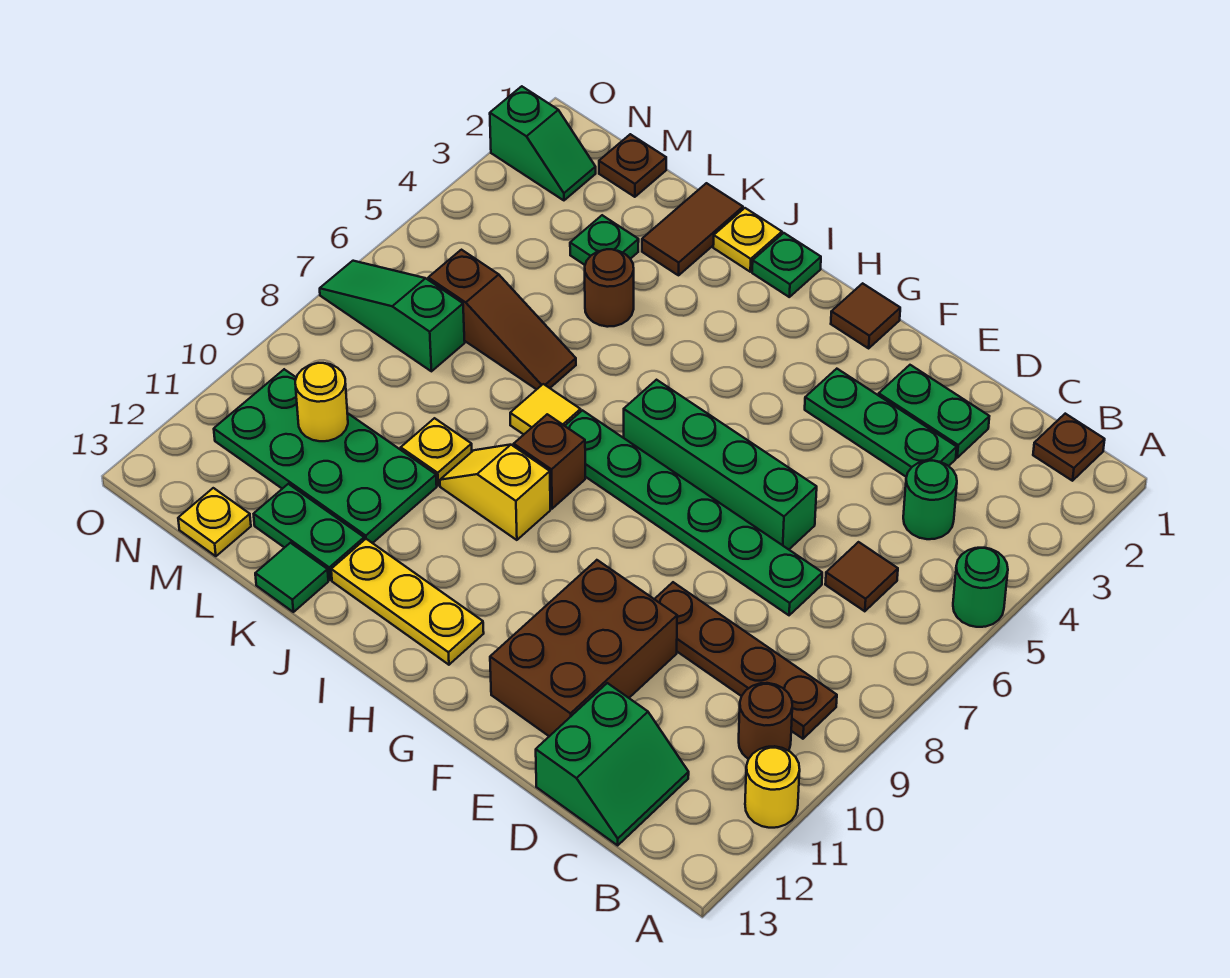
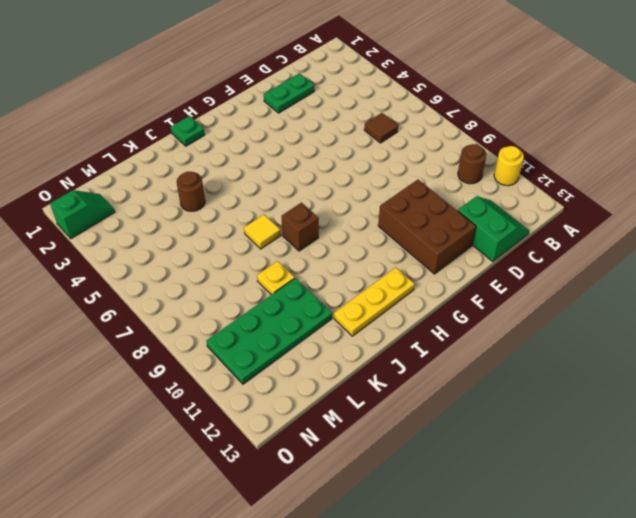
none -> green round brick A5 level 1
none -> brown plate B1 level 1
none -> brown plate B9:E9 level 1
none -> green round brick C4 level 1

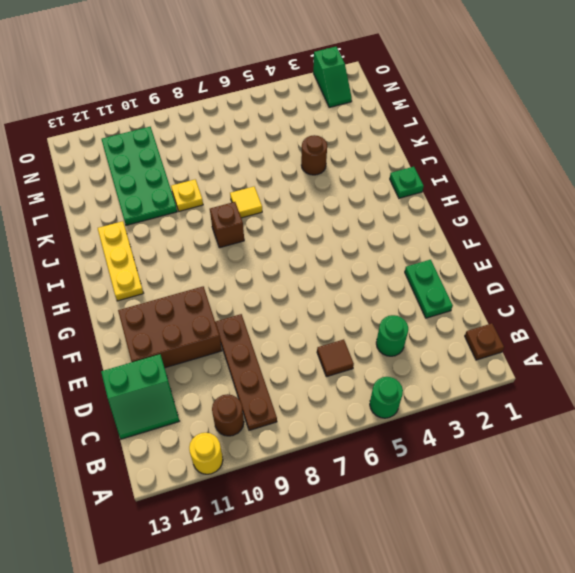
none -> green plate D3:F3 level 1
none -> green plate D7:I7 level 1
none -> green brick E6:H6 level 1
none -> brown tile G1 level 1

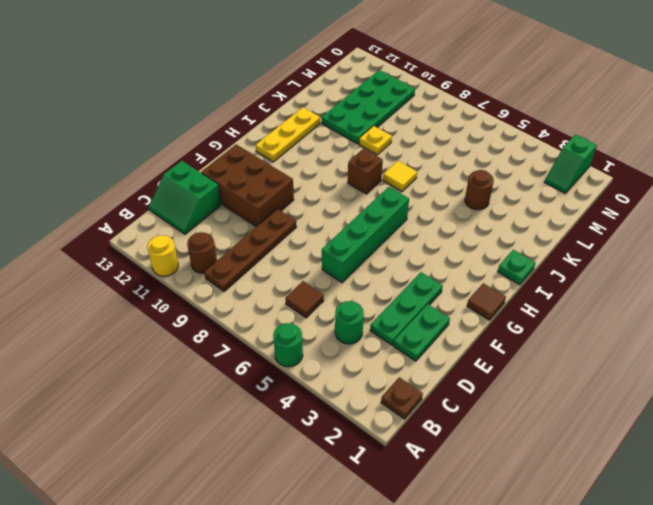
none -> green plate D7:I7 level 1
none -> yellow slope I9:J9 level 1 top I
none -> yellow plate J1 level 1
none -> brown tile K1:K2 level 1

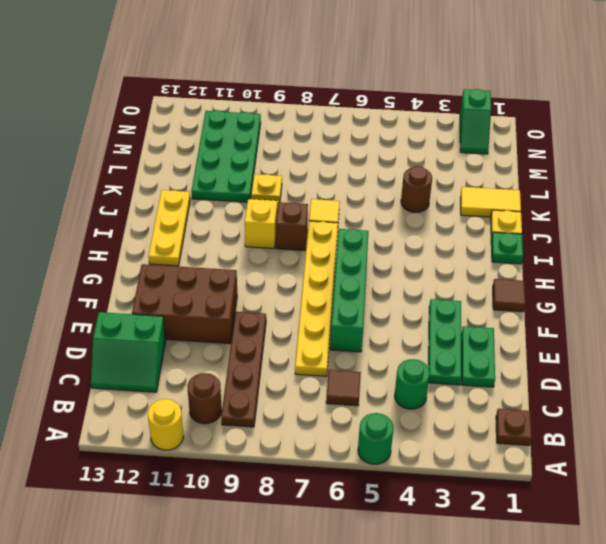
yellow plate D7:I7 level 1 -> green plate D7:I7 level 1
yellow tile K1:K2 level 1 -> brown tile K1:K2 level 1
none -> brown slope K6:M6 level 1 top M
none -> green plate K12:L12 level 1
none -> green tile K13 level 1
none -> green plate L3 level 1

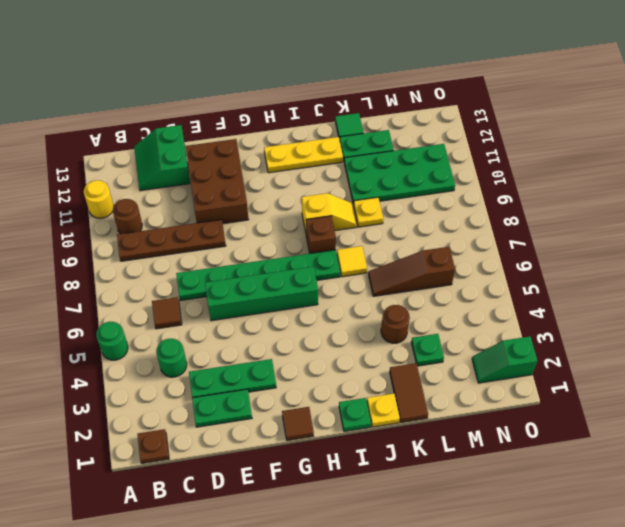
none -> brown plate M1 level 1
none -> green slope M7:O7 level 1 top M
none -> yellow plate M13 level 1
none -> yellow round brick M10 level 2

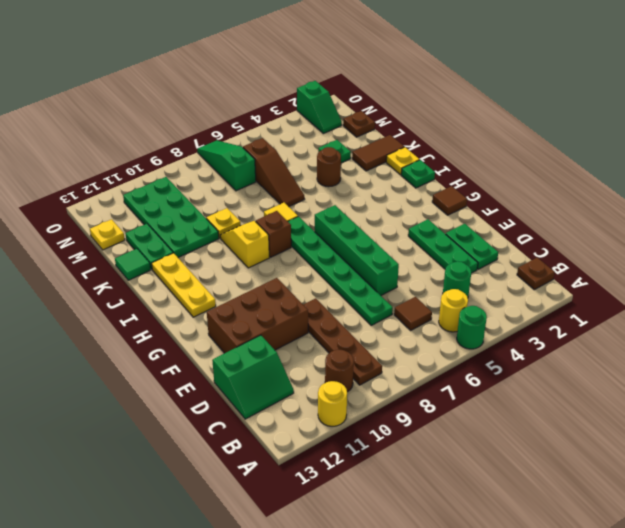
yellow round brick B5 level 1 -> yellow round brick M10 level 2

